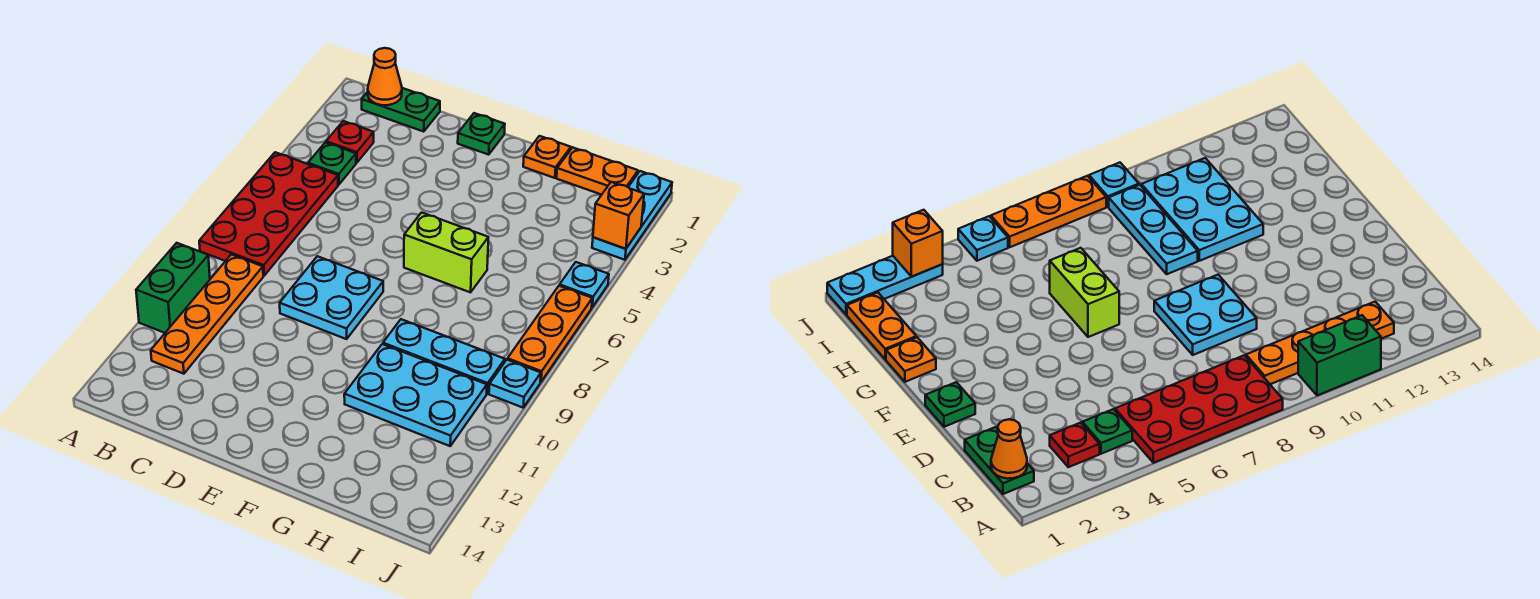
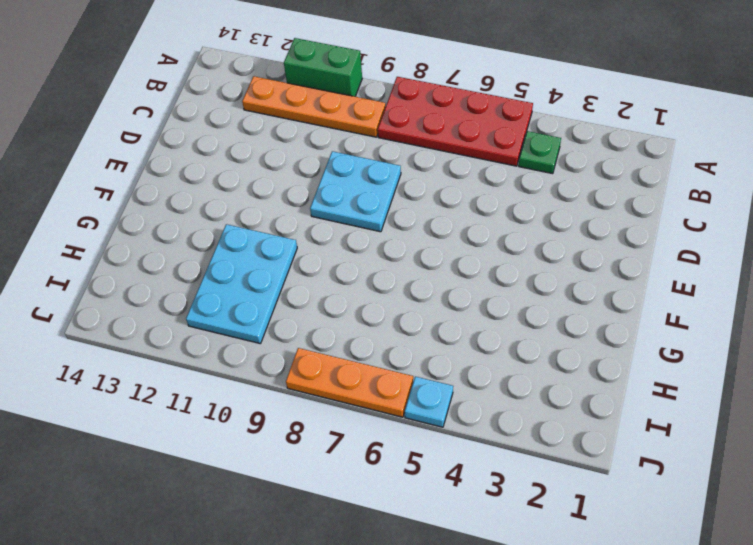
none -> green plate B1:C1 level 1
none -> red plate B3 level 1
none -> green plate E1 level 1

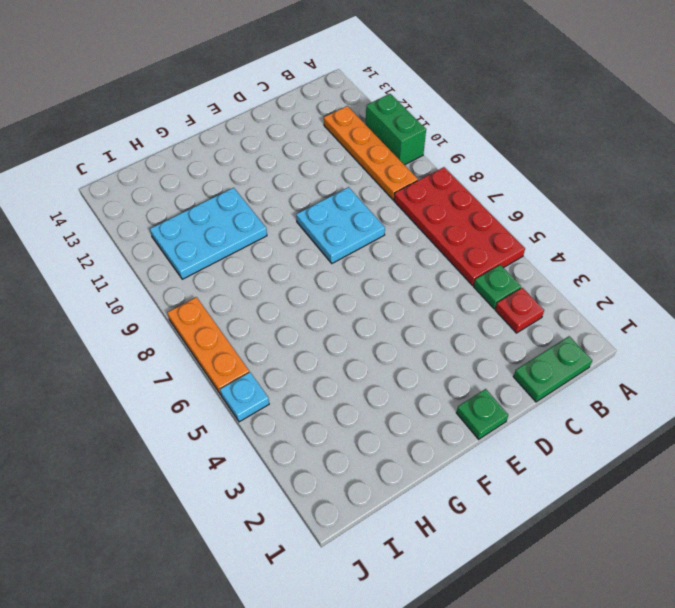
none -> lime brick F6:G6 level 1
none -> orange plate G1 level 1
none -> cyan plate G9:I9 level 1

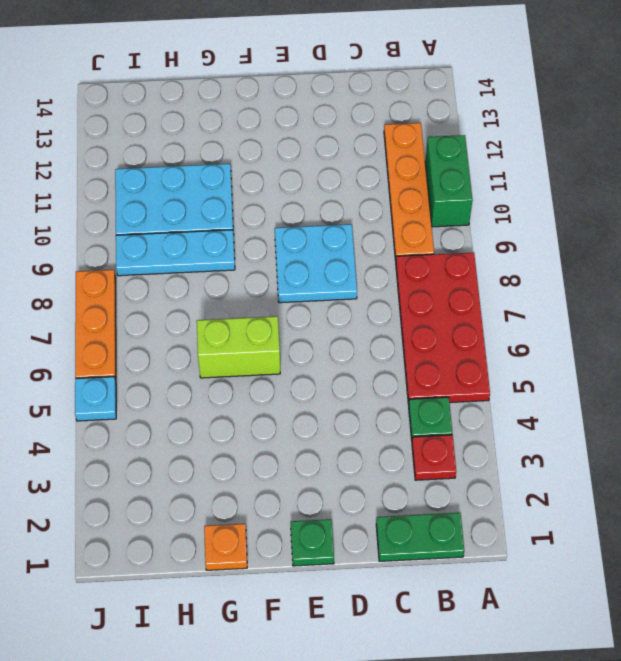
none -> orange plate H1:I1 level 1
none -> cyan plate J1:J3 level 1
none -> cyan plate J9 level 1

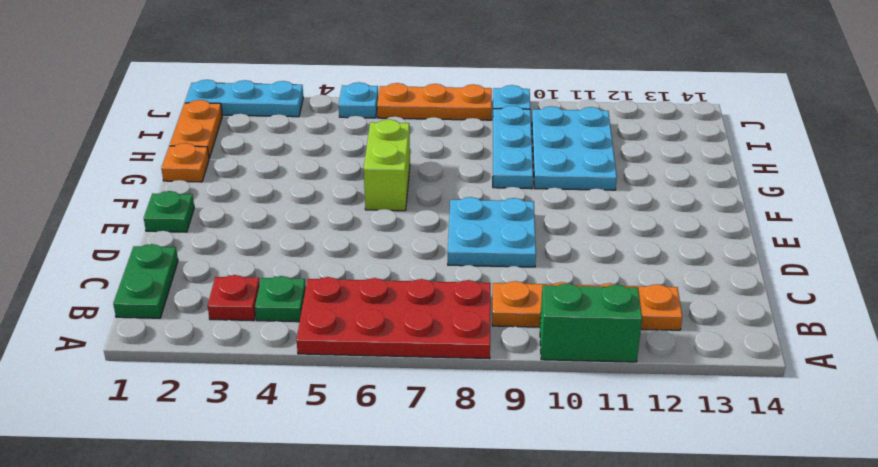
none -> orange cone B1 level 2
none -> orange brick J3 level 2

